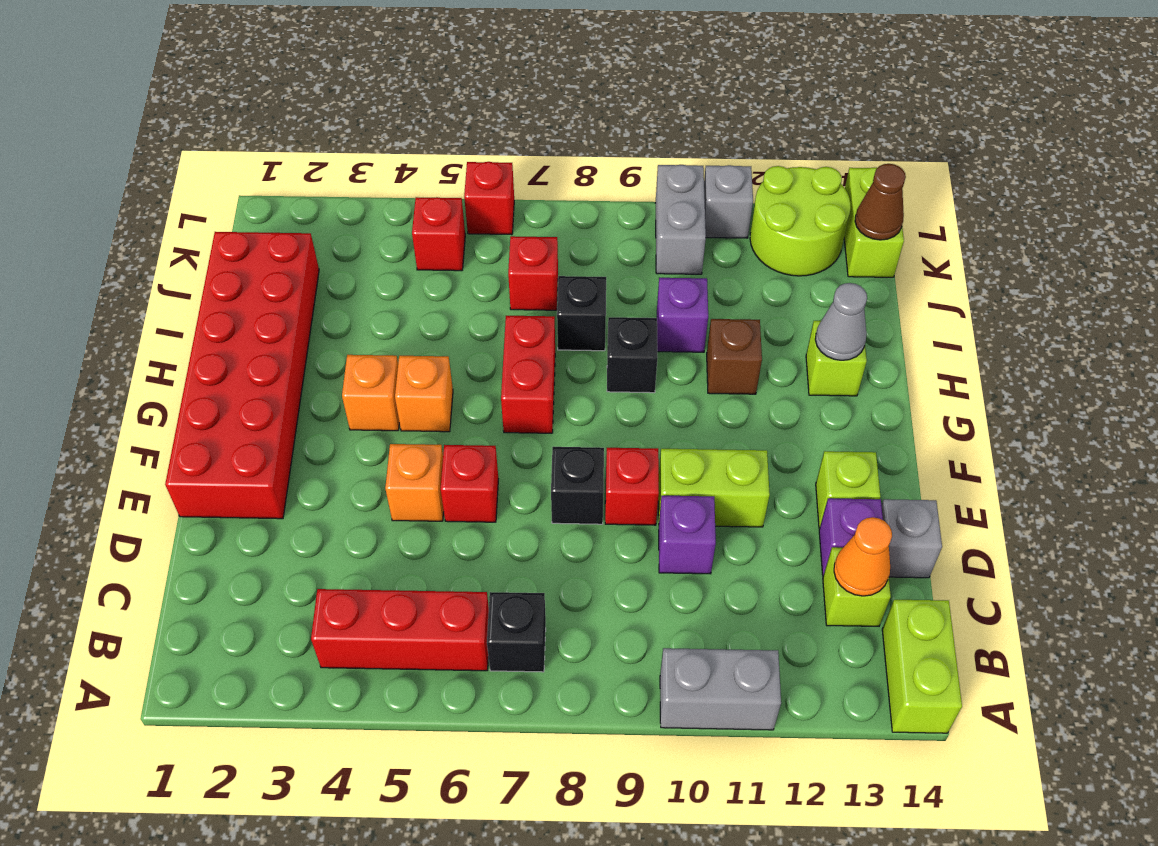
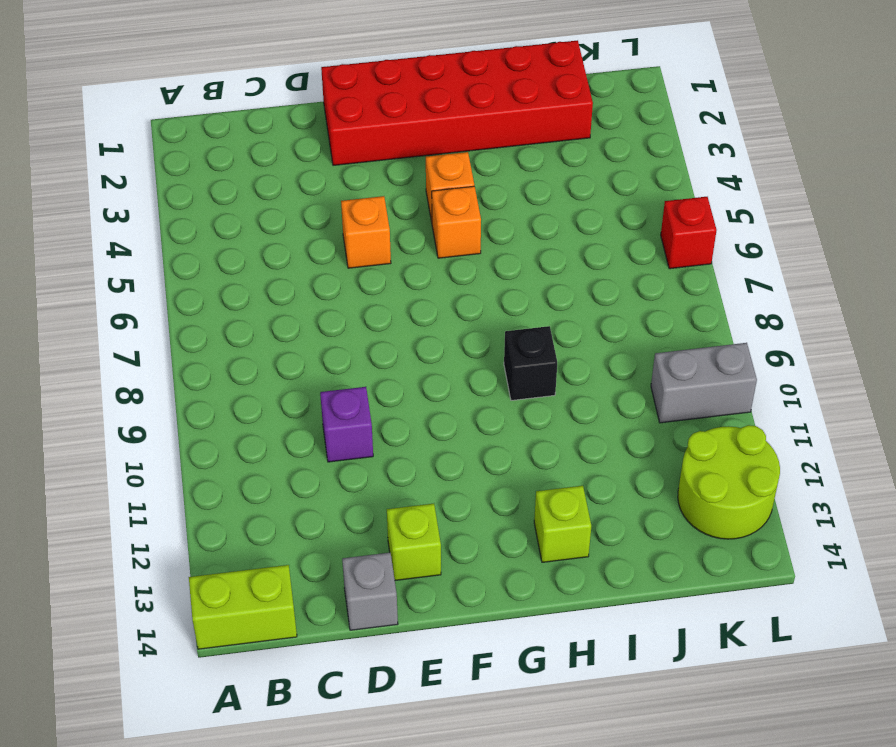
none -> grey brick A10:A11 level 1
none -> red brick B4:B6 level 1
none -> black brick B7 level 1
none -> lime brick C13 level 1

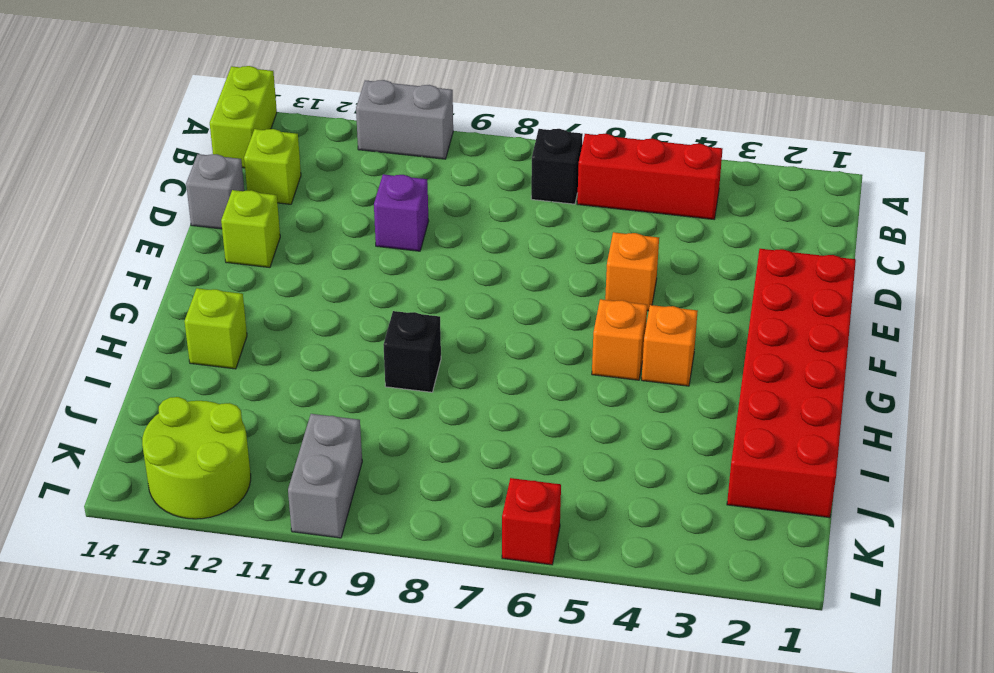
none -> purple brick D13 level 1
none -> red brick E6 level 1
none -> black brick E8 level 1
none -> red brick E9 level 1

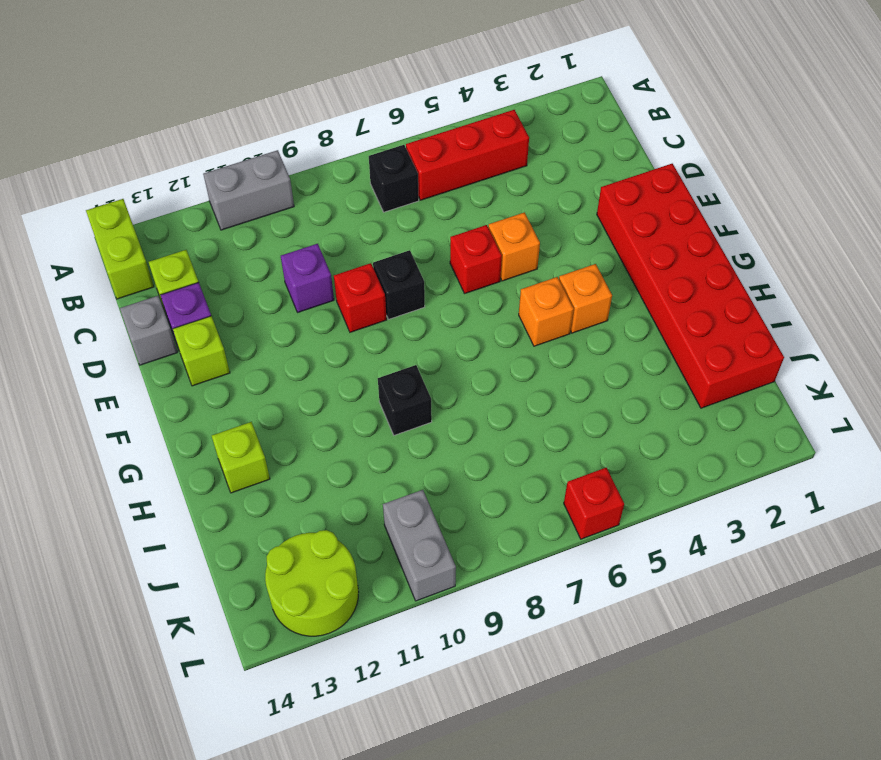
none -> lime brick E10:E11 level 1
none -> red brick G7:H7 level 1
none -> brown brick H11 level 1
none -> black brick I8 level 1

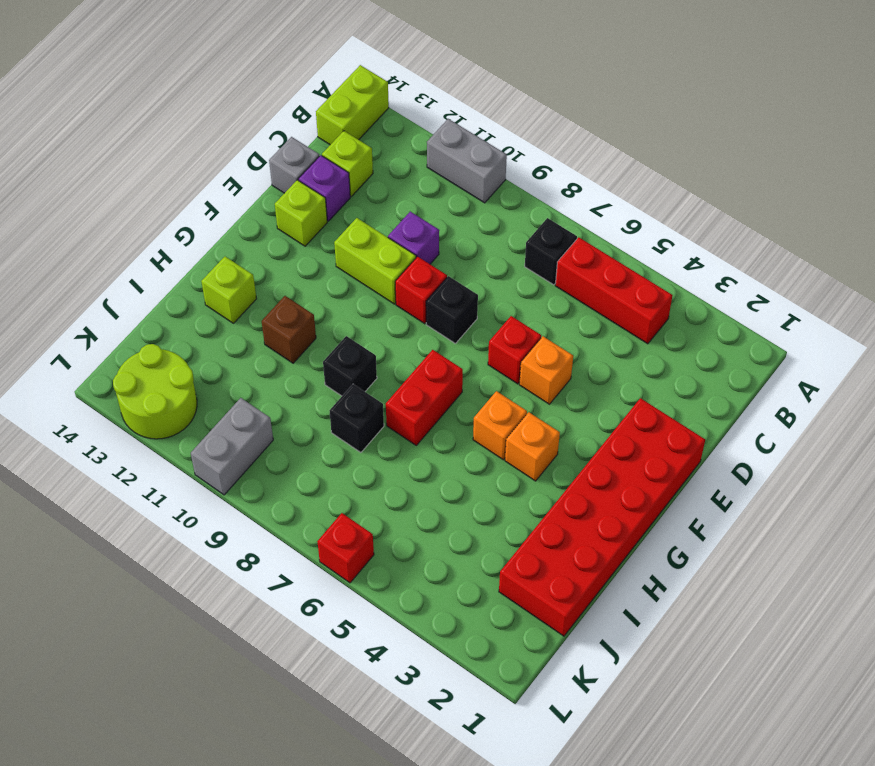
none -> purple brick I10 level 1
none -> red brick J7 level 1
none -> red brick K5 level 1
none -> lime brick K14:L14 level 1

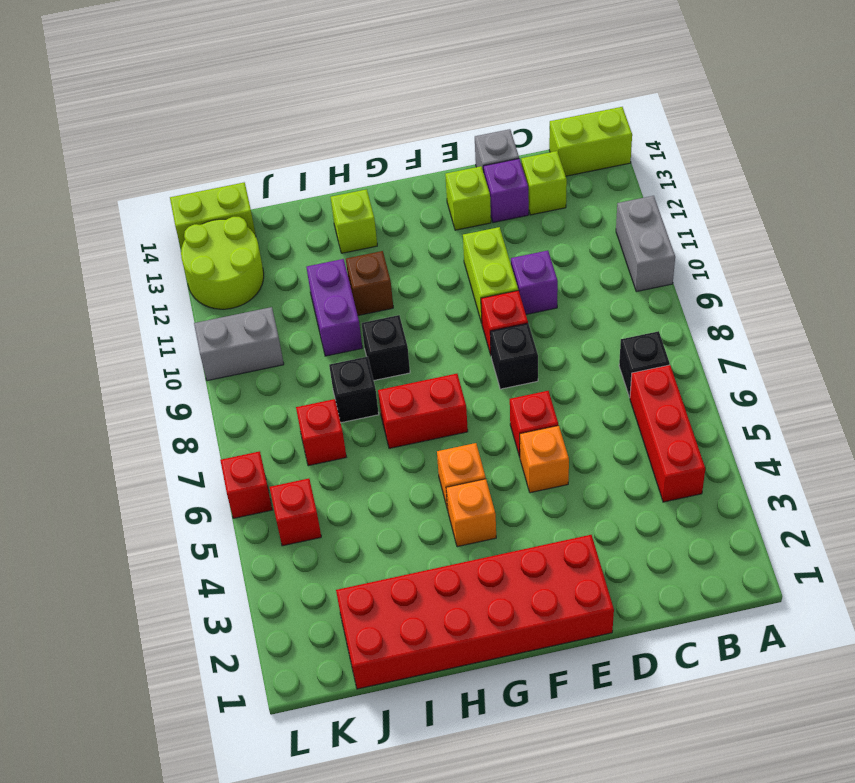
purple brick I10:I11 level 1 -> purple brick I10 level 1
none -> grey brick L11 level 1
none -> orange cone C13 level 2
none -> grey cone H13 level 2
none -> brown cone K14 level 2

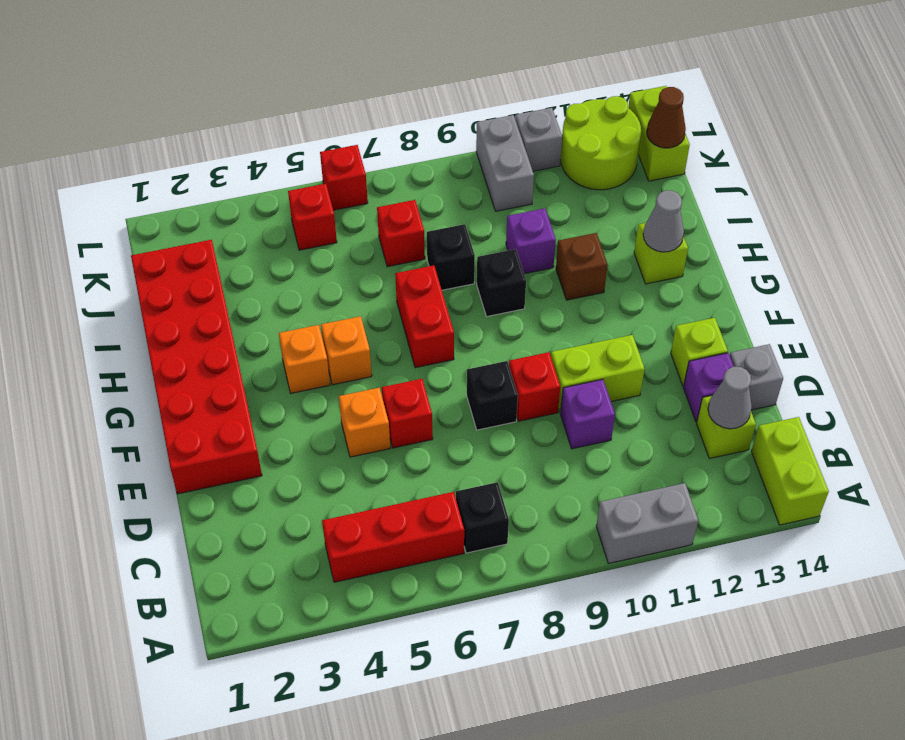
grey cone C13 level 2 -> orange cone C13 level 2

